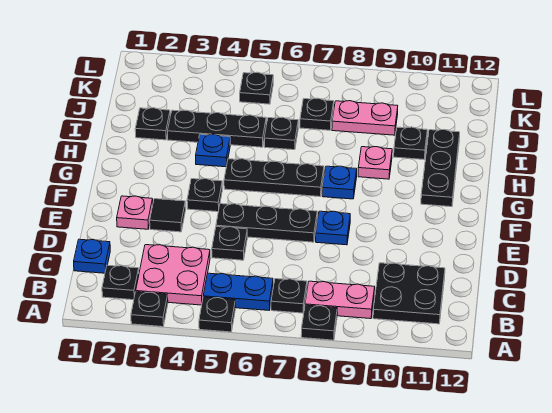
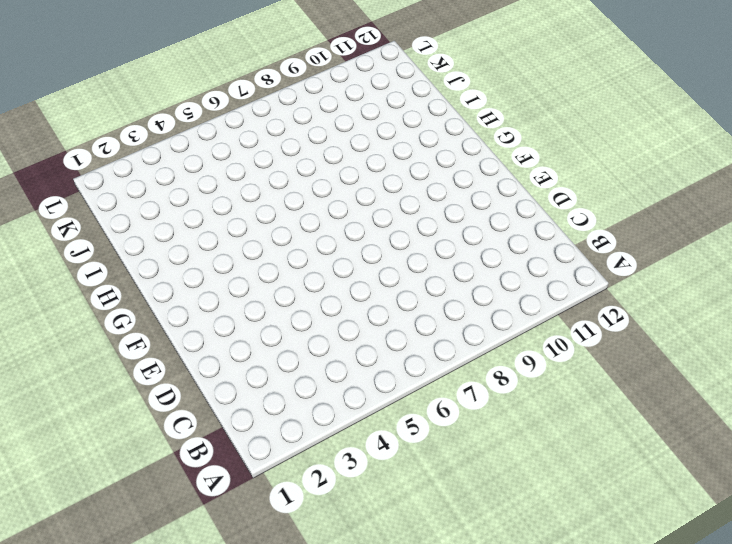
none -> black plate A3 level 1
none -> black plate A5 level 1
none -> black plate A8 level 1

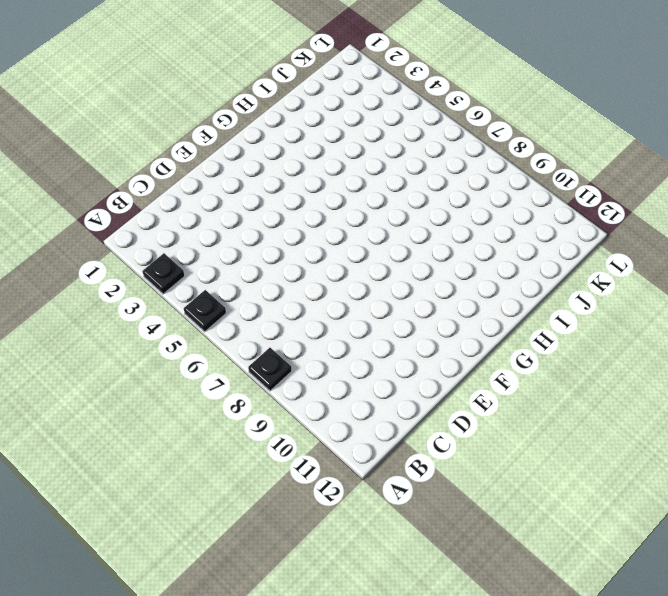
none -> black plate B2 level 1
none -> pink plate B3:C4 level 1
none -> blue plate B5:B6 level 1

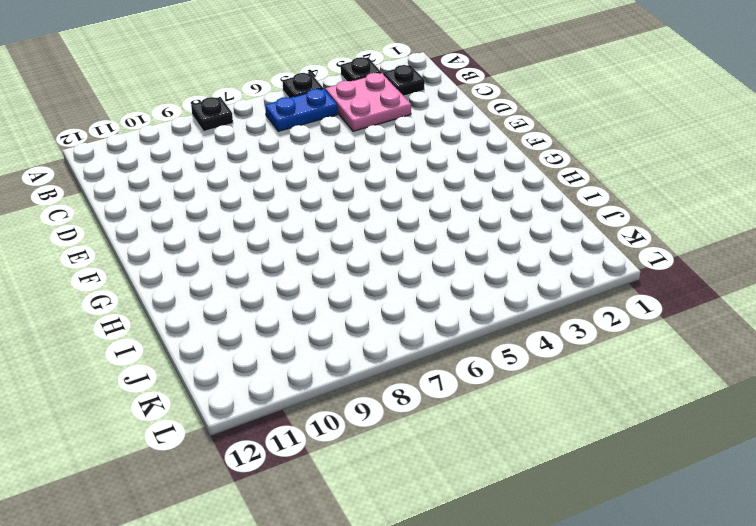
none -> black plate B7 level 1
none -> pink plate B8:B9 level 1
none -> black plate B10:C11 level 1

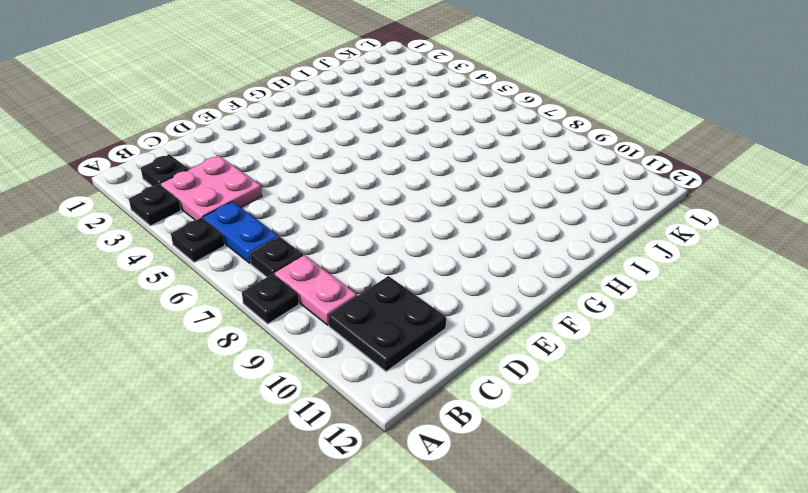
none -> blue plate C1 level 1
none -> black plate D5 level 1
none -> pink plate E2 level 1

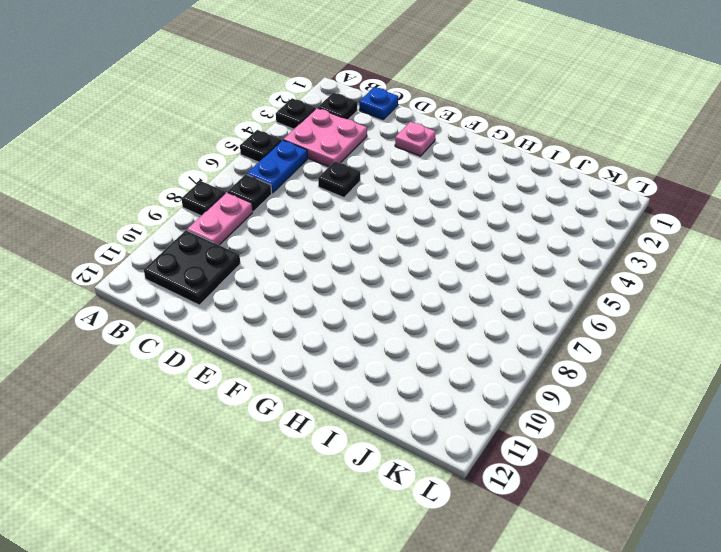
none -> black tile E3 level 1
none -> black plate E5:E7 level 1
none -> blue plate E8 level 1

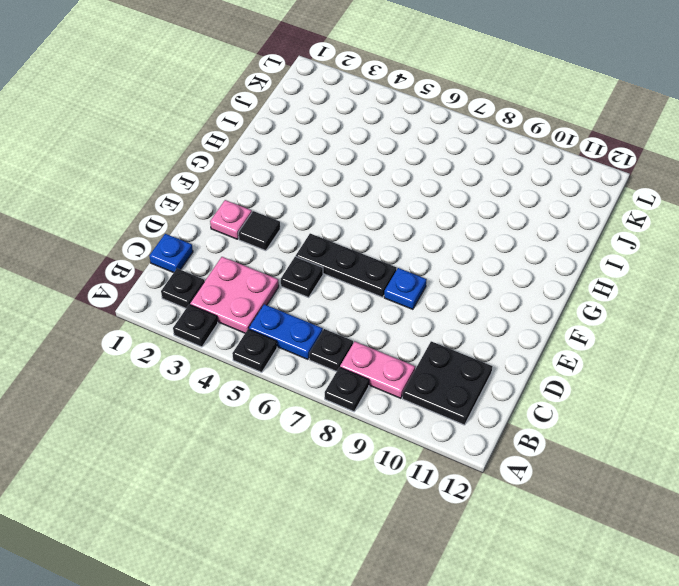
none -> black plate F4 level 1
none -> black plate G5:G7 level 1
none -> blue plate G8 level 1

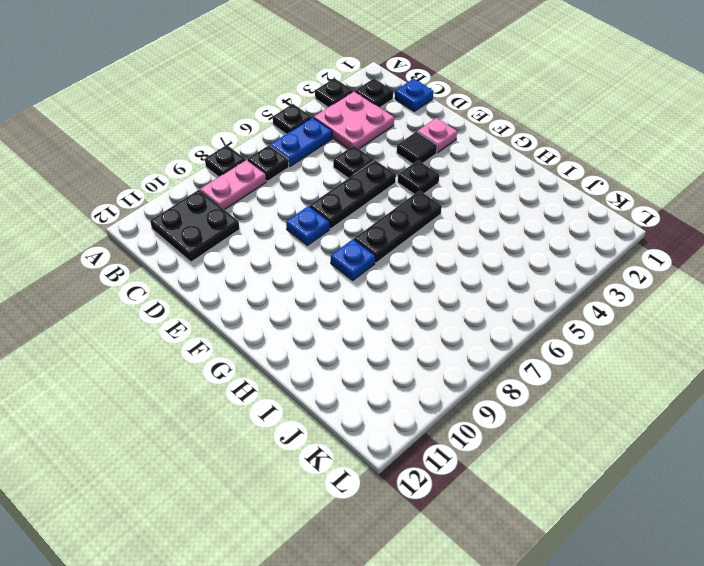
none -> black plate G11:I11 level 1
none -> blue plate H4 level 1
none -> pink plate H9 level 1

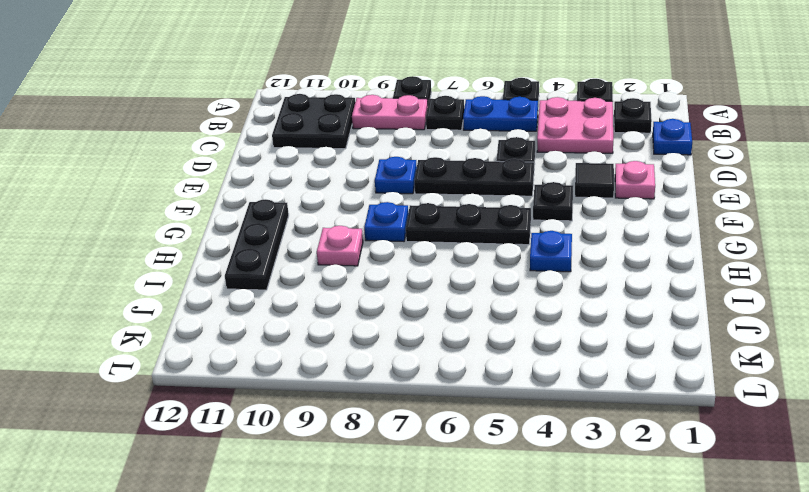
none -> black plate I2 level 1
none -> black plate I3:I5 level 1
none -> black plate I6 level 1

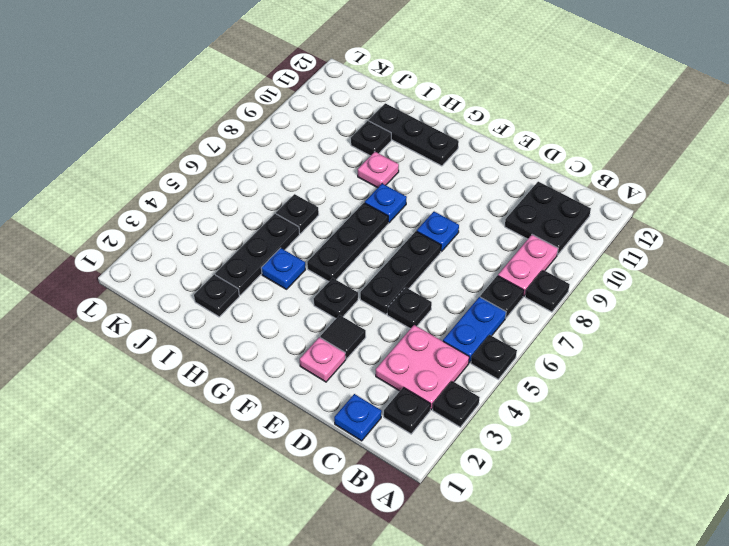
none -> black plate J7 level 1
none -> pink plate J8:J9 level 1
none -> black plate K5 level 1

